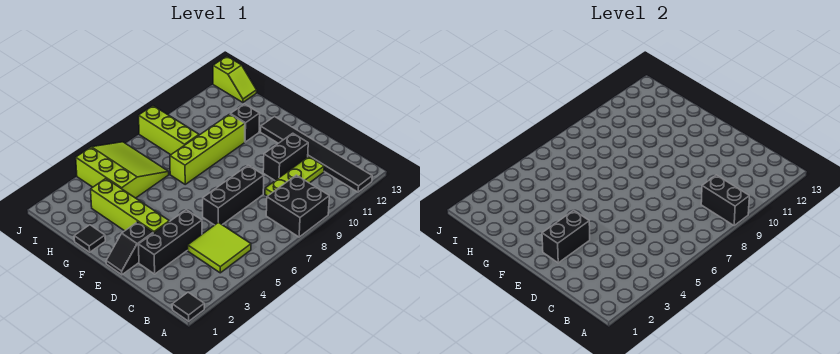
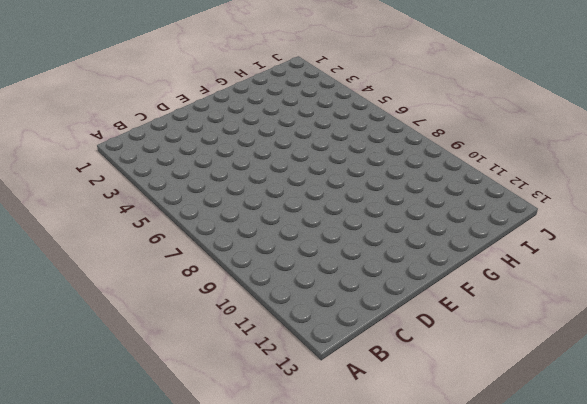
none -> black tile A1 level 1
none -> black brick A8:B9 level 1
none -> black tile A12:F12 level 1

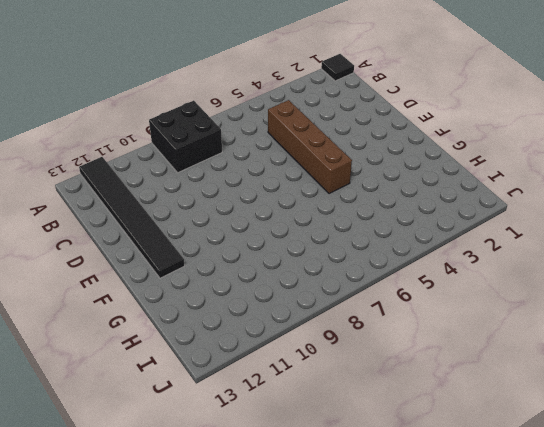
brown brick C5:F5 level 1 -> lime tile B4:C5 level 1
none -> lime plate C9:C11 level 1
none -> black brick D2:D4 level 1
none -> black brick D6:D8 level 1

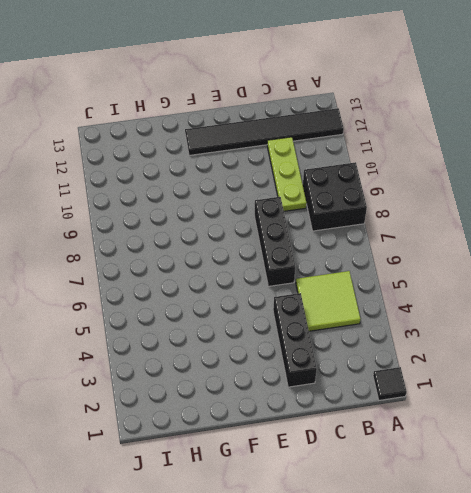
none -> black brick D10:D11 level 1
none -> black slope E1:E2 level 1 top 2
none -> lime brick E3:H3 level 1

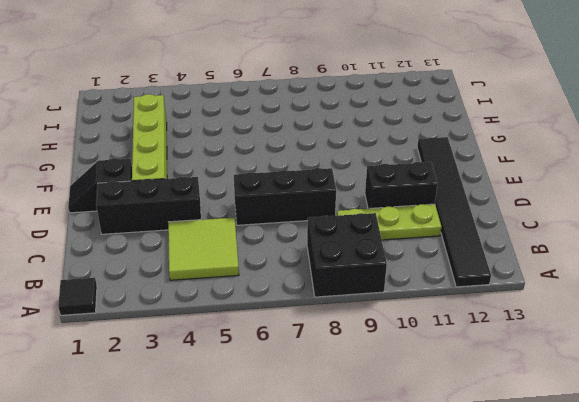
none -> black tile G1 level 1
none -> lime brick G7:G10 level 1
none -> black brick G11 level 1

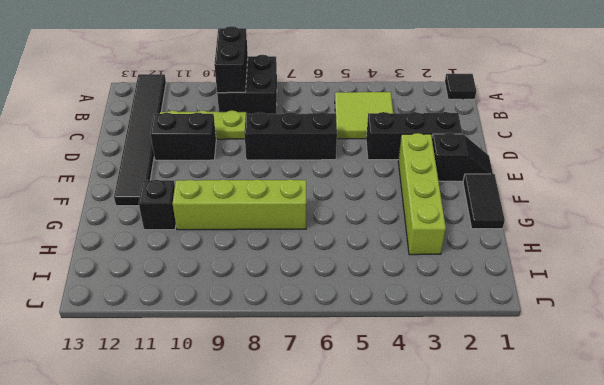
black tile F1:G1 level 1 -> black tile G1 level 1
none -> lime slope H4:J6 level 1 top 4
none -> lime brick H8:J8 level 1
none -> lime slope I13:J13 level 1 top J

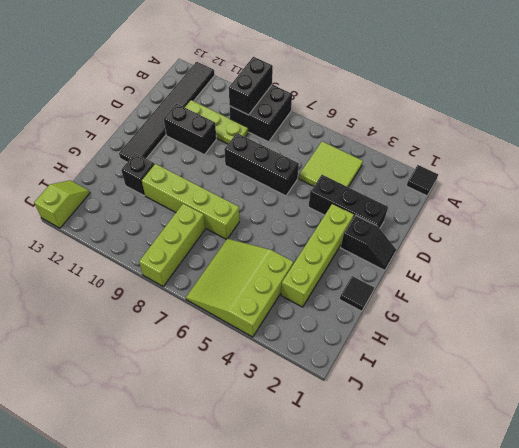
none -> black brick E2:E3 level 2

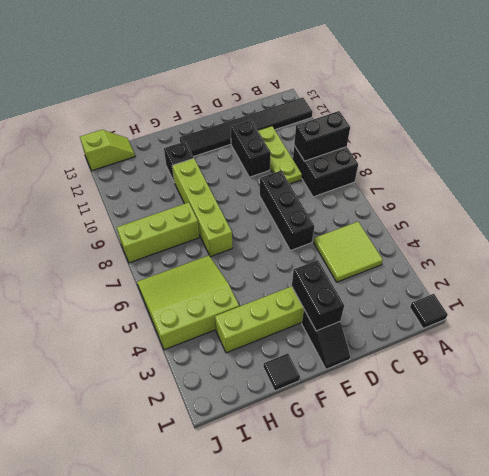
none -> black brick D2:D4 level 1

